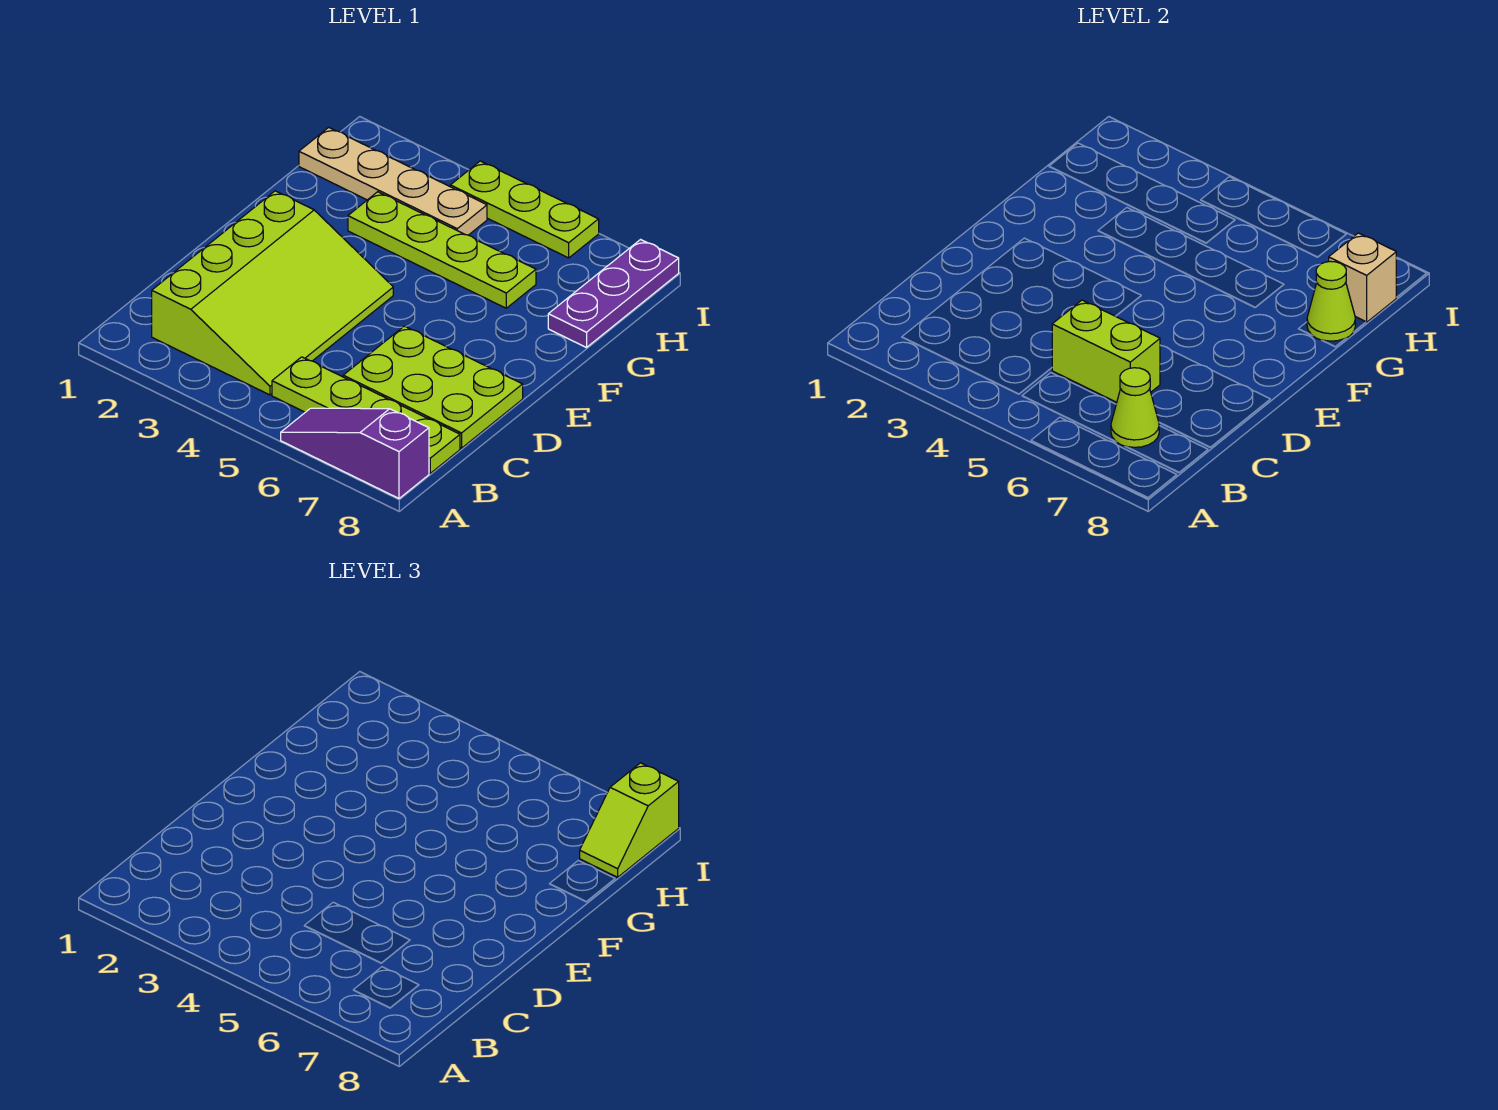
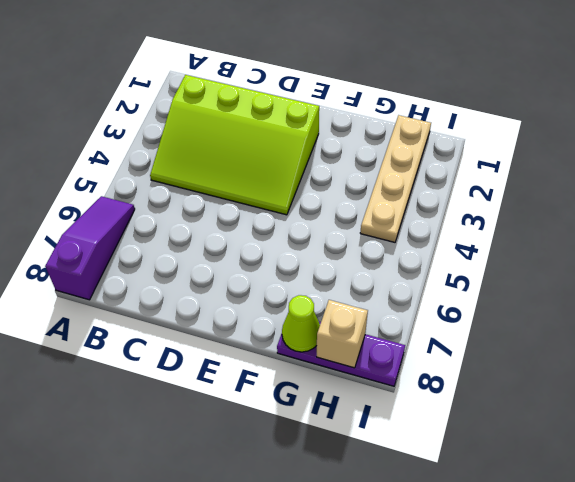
none -> lime plate B5:B8 level 1
none -> lime plate C6:D8 level 1
none -> lime plate G3:G6 level 1

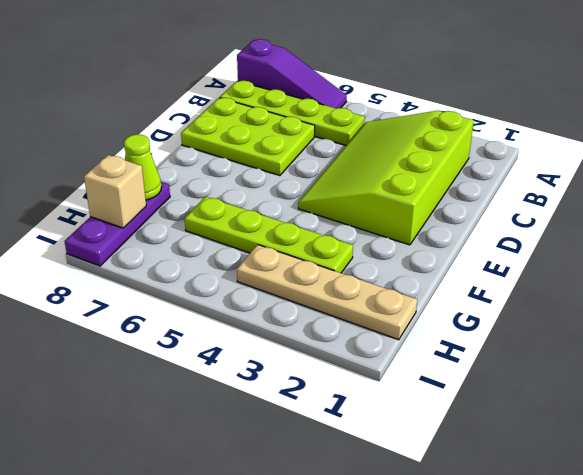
none -> lime plate I4:I6 level 1
none -> lime cone B7 level 2
none -> lime brick C5:C6 level 2

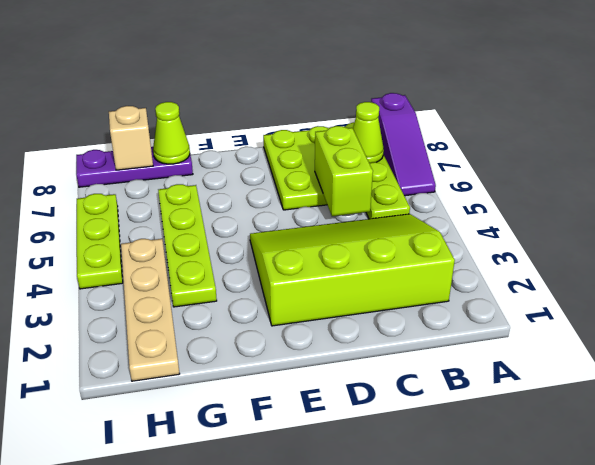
none -> lime slope H8:I8 level 3 top I

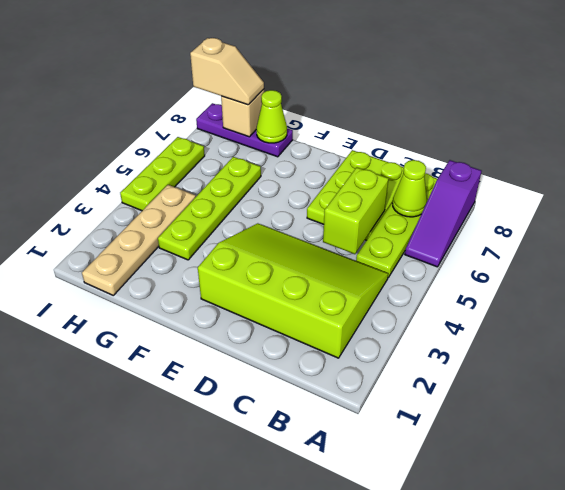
tan slope H8:I8 level 3 top I -> lime slope H8:I8 level 3 top I

